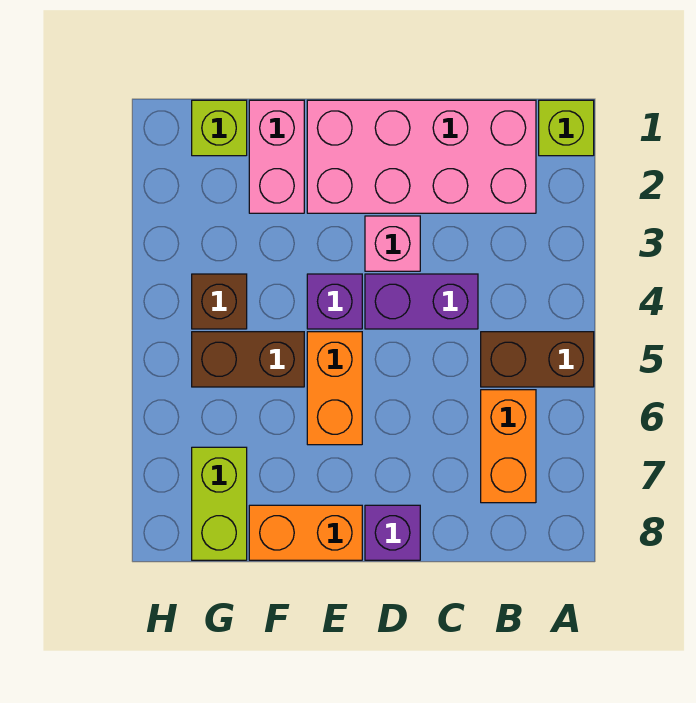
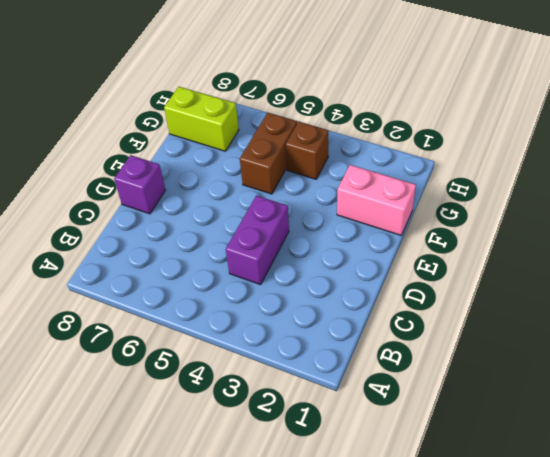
none -> lime brick A1 level 1
none -> brown brick A5:B5 level 1
none -> pink brick B1:E2 level 1

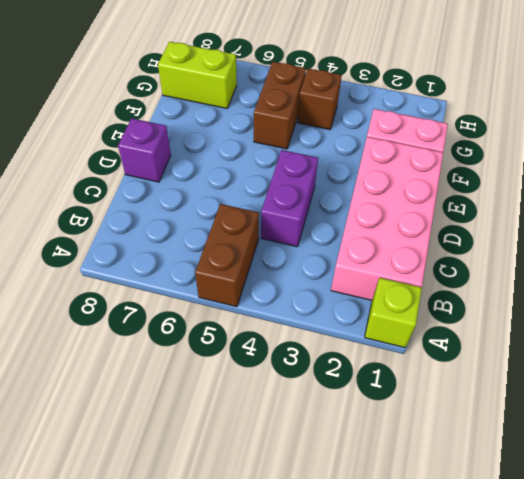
none -> orange brick B6:B7 level 1
none -> pink brick D3 level 1
none -> purple brick E4 level 1

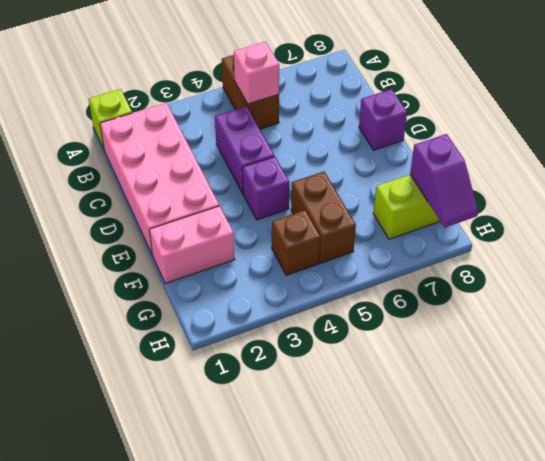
pink brick B5 level 2 -> pink brick D3 level 1
purple slope G8:H8 level 2 top G -> none
none -> orange brick B6:B7 level 1
none -> orange brick E5:E6 level 1
none -> orange brick E8:F8 level 1

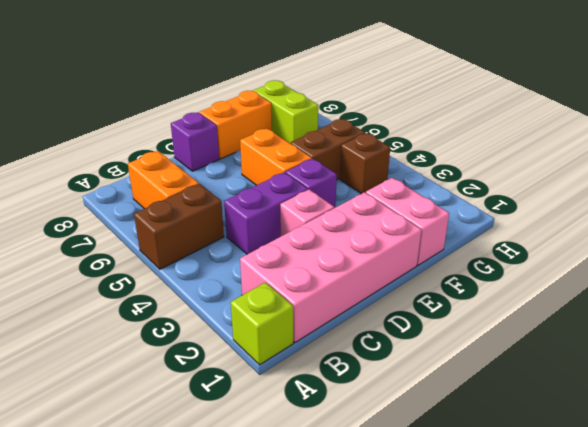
none -> lime brick G1 level 1

